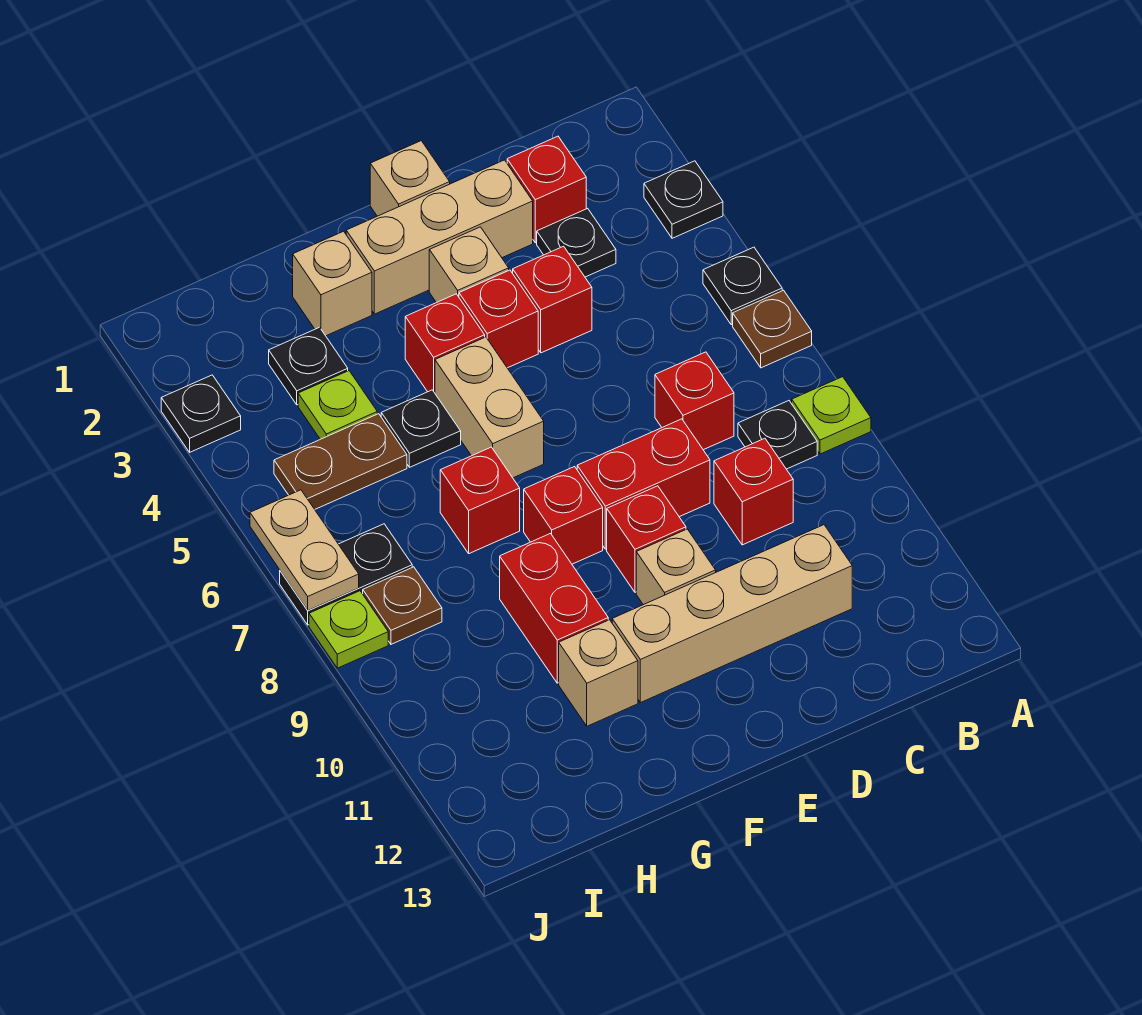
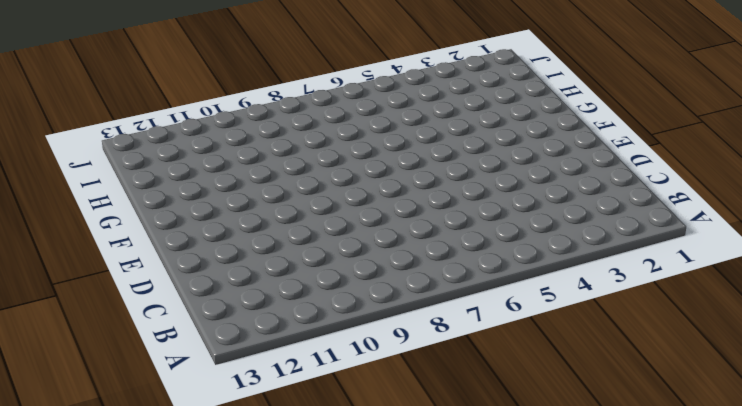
none -> black plate A3 level 1
none -> black plate A5 level 1
none -> brown plate A6 level 1
none -> lime plate A8 level 1

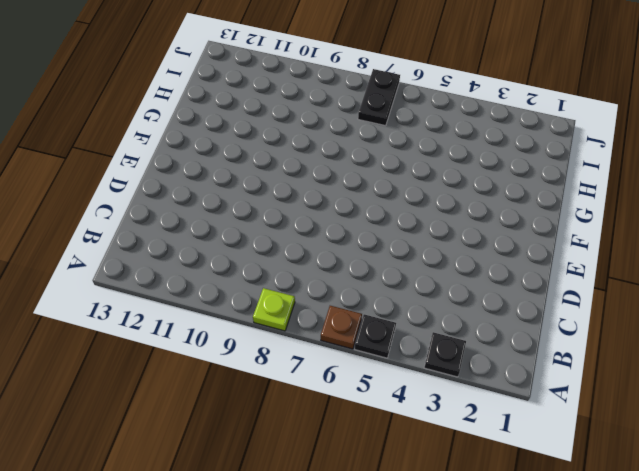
none -> black plate B8 level 1
none -> red brick C2 level 1
none -> black plate C3 level 1
none -> red brick C7 level 1

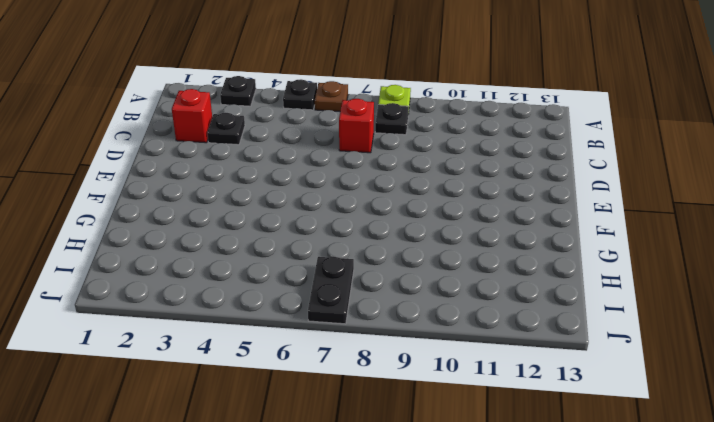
none -> red brick C9 level 1
none -> tan brick C11:F11 level 1
none -> tan brick D2:F2 level 1
none -> red brick D4 level 1

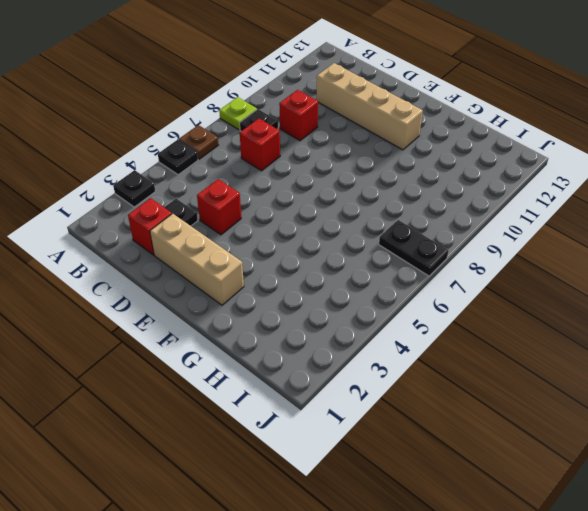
none -> red brick D8:E8 level 1
none -> tan brick E1 level 1
none -> tan brick E3 level 1
none -> red brick E4 level 1

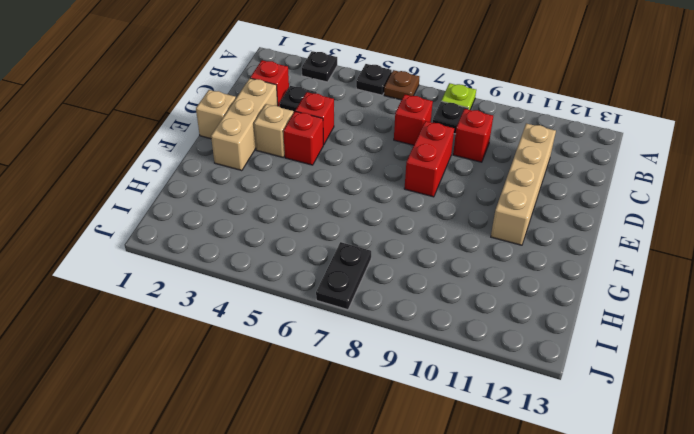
none -> red brick E9 level 1
none -> tan brick E10 level 1
none -> red brick F4 level 1
none -> tan brick F5:F6 level 1

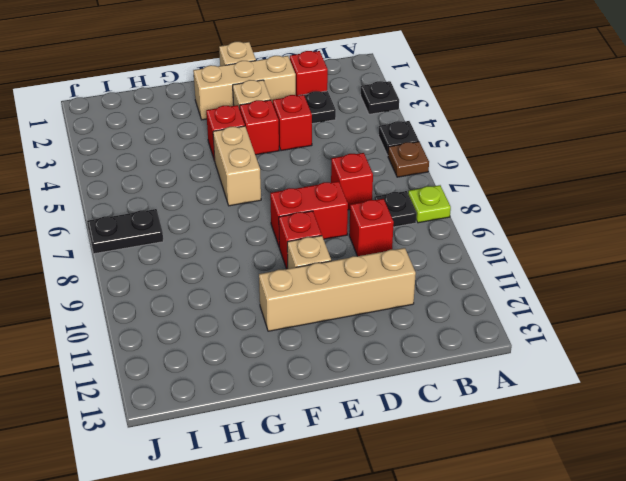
none -> red brick F8 level 1
none -> tan brick G2 level 1
none -> black plate G5 level 1
none -> red brick G7 level 1

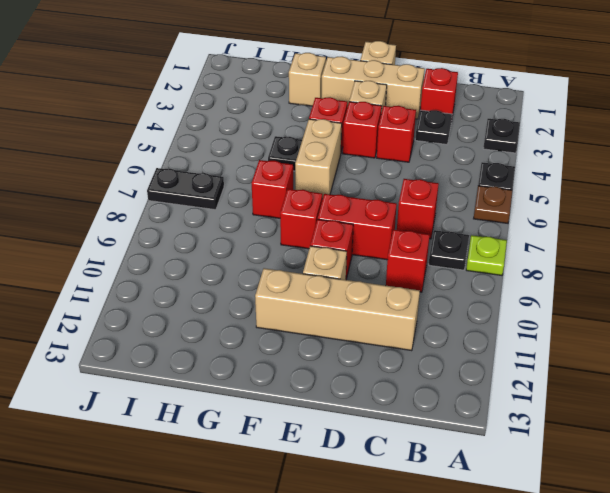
none -> red brick G9:G10 level 1
none -> tan brick G11 level 1
none -> black plate H3 level 1
none -> lime plate H4 level 1

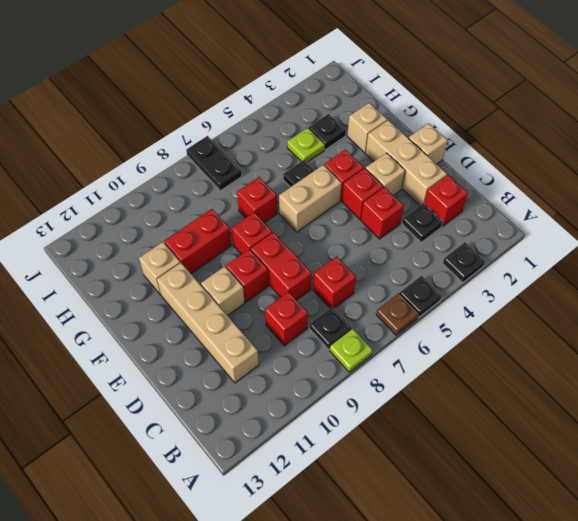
none -> brown plate H5:I5 level 1
none -> brown plate I8 level 1
none -> black plate J3 level 1
none -> lime plate J8 level 1

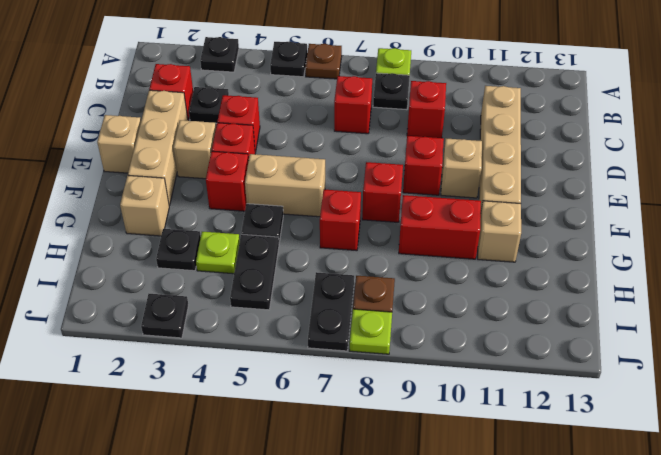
black plate H5:I5 level 1 -> brown plate H5:I5 level 1
none -> red brick D8:E8 level 1
none -> tan plate J6:J7 level 2

